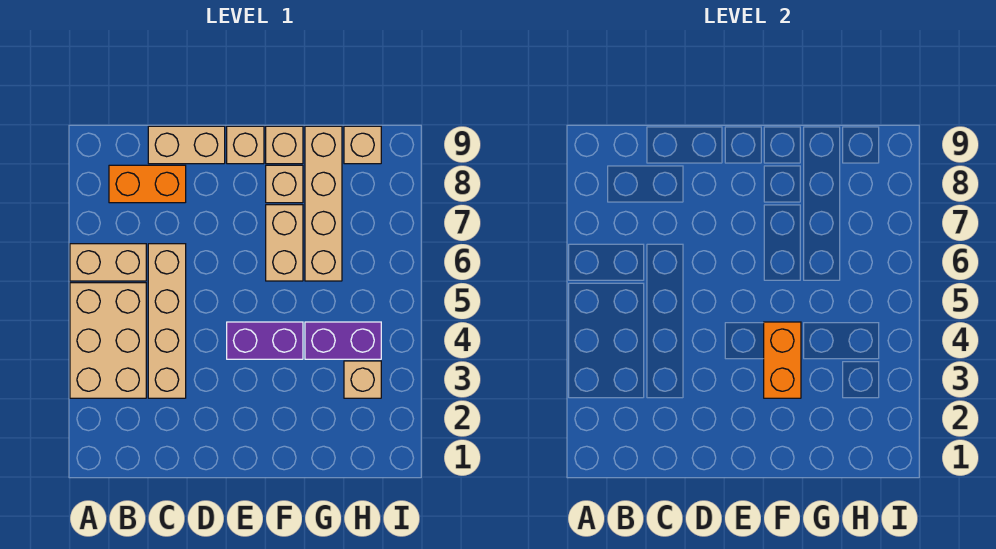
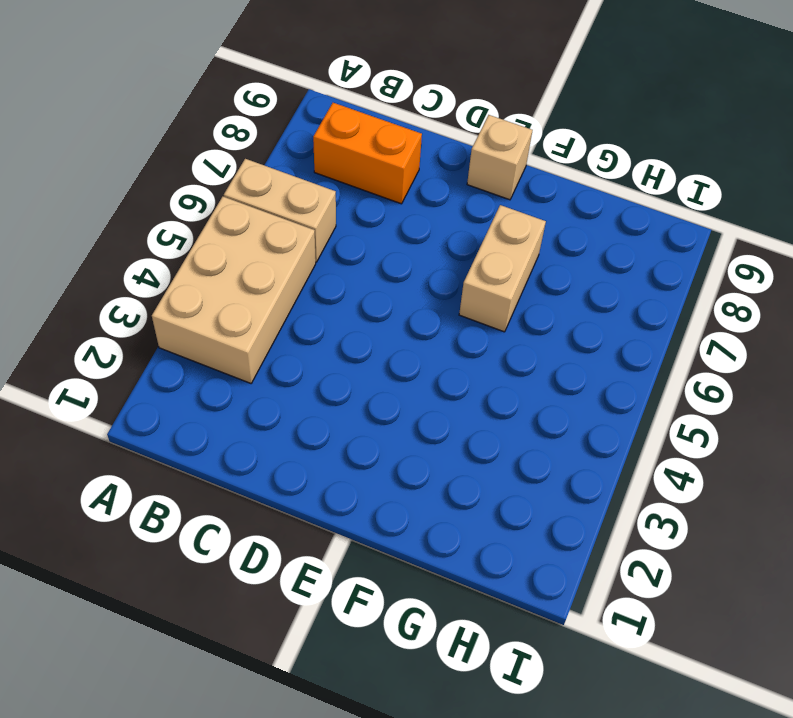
none -> tan brick C3:C6 level 1
none -> tan brick C9:D9 level 1
none -> purple brick E4:F4 level 1

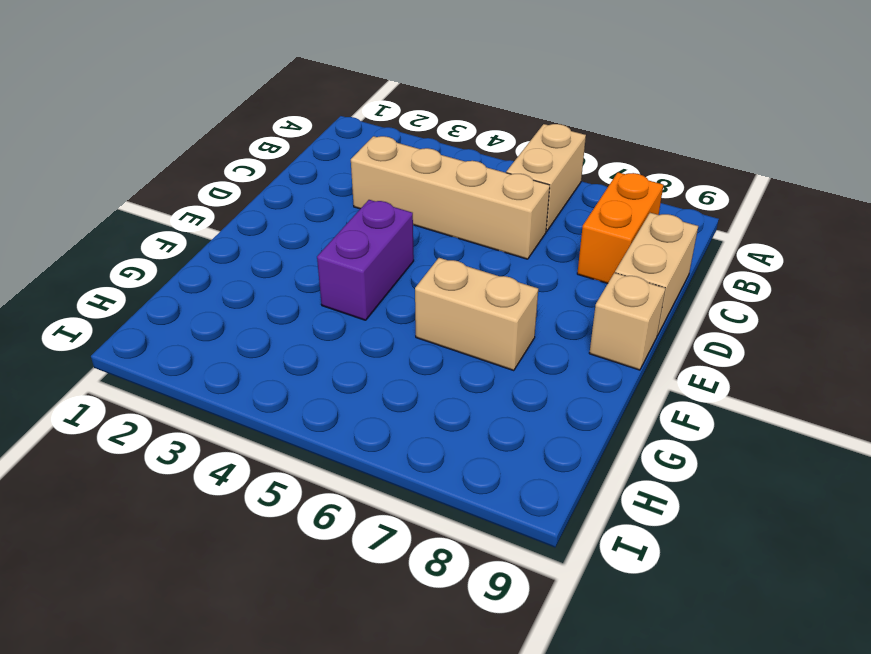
none -> tan brick A3:B5 level 1
none -> tan brick F8 level 1
none -> tan brick F9 level 1

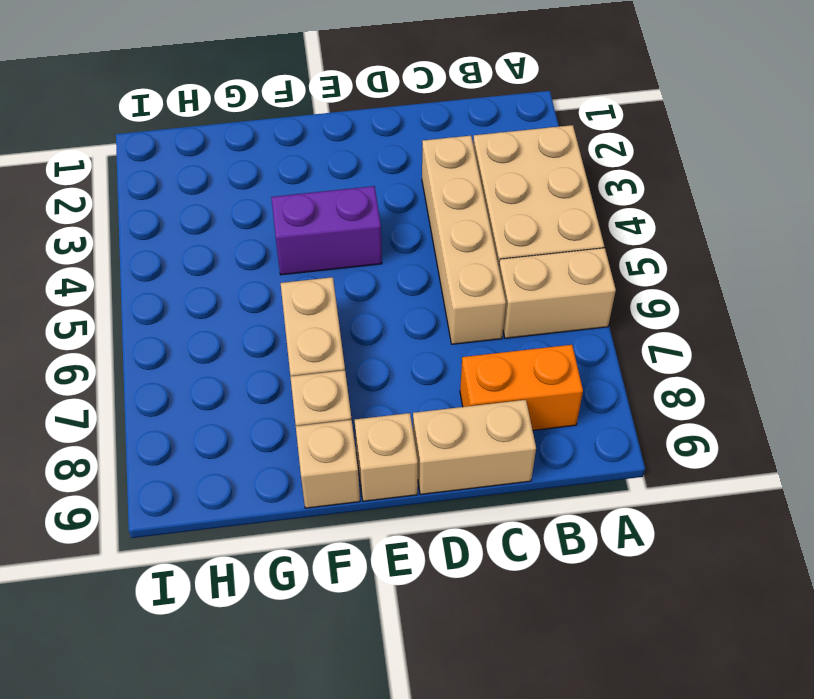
none -> purple brick G4:H4 level 1
none -> tan brick G6:G9 level 1
none -> tan brick H3 level 1

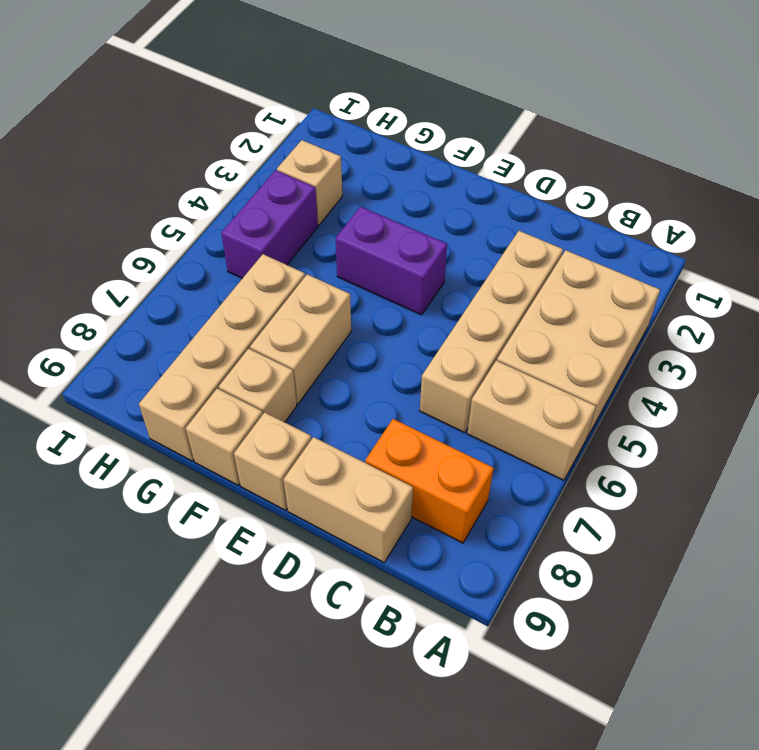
purple brick H4:H5 level 1 -> purple brick G4:H4 level 1
none -> tan brick H9 level 1
none -> orange brick F3:F4 level 2

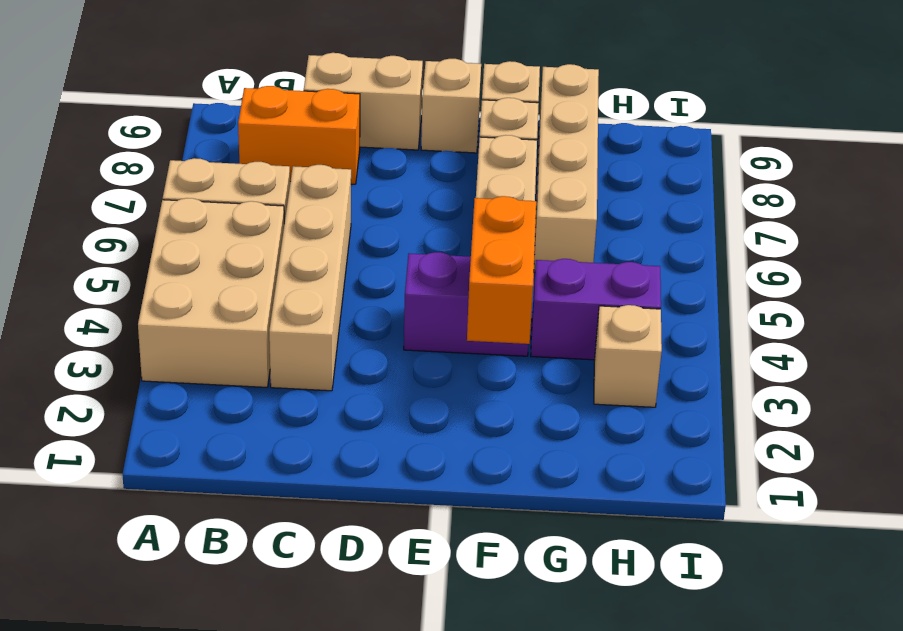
none -> tan brick H9 level 1

